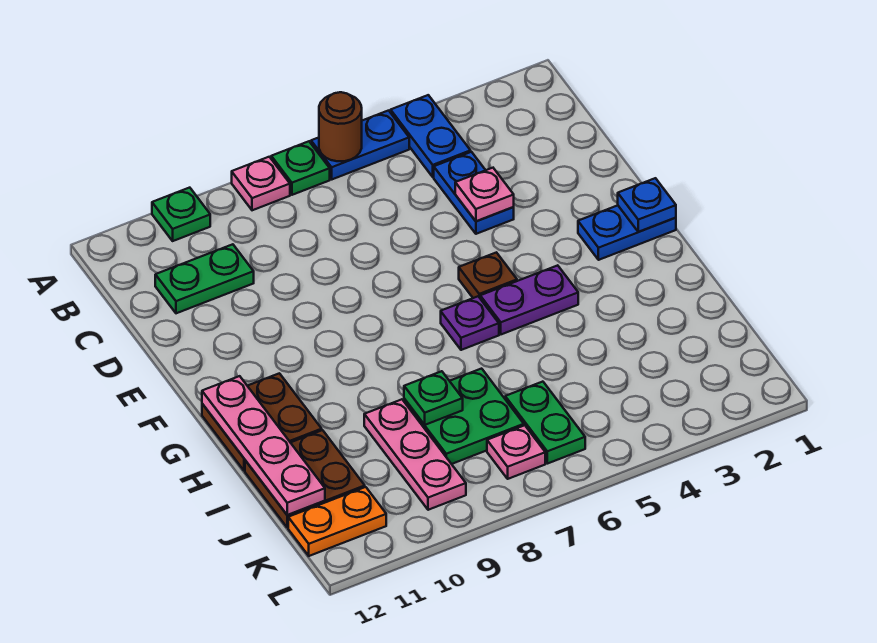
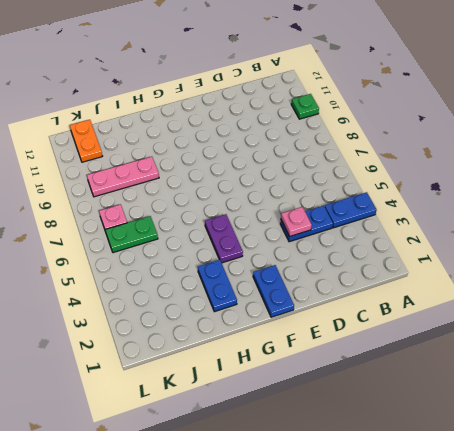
blue plate H2:H3 level 1 -> blue plate A5:A6 level 1
none -> green plate A7 level 1
none -> pink plate A8 level 1
none -> green plate C10:C11 level 1

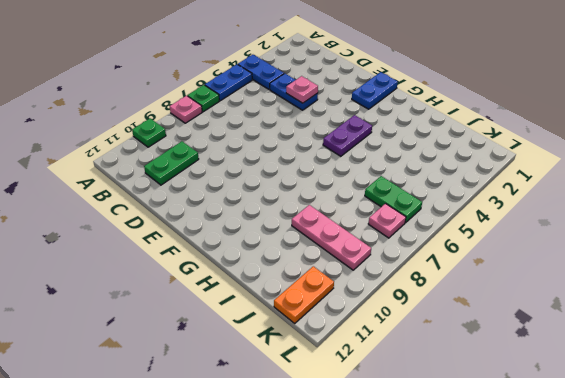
none -> brown plate F5 level 1
none -> purple plate G6 level 1
none -> brown plate G11:H12 level 1

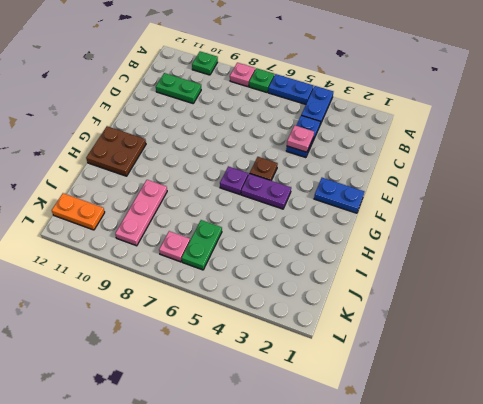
none -> green plate I7:J8 level 1
none -> brown plate I11:J12 level 1
none -> brown round brick A6 level 2

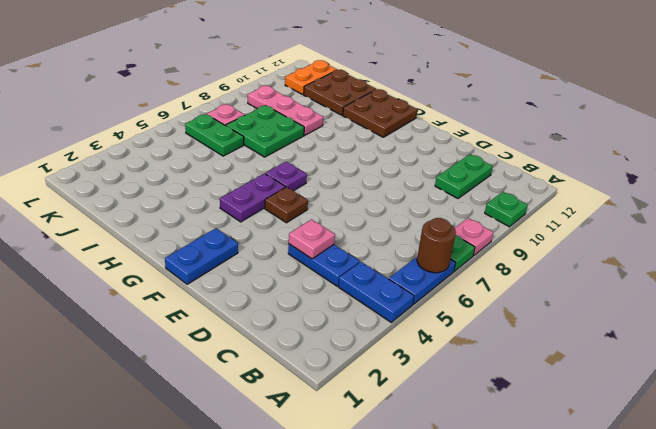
none -> blue plate F1 level 2
none -> pink plate G12:J12 level 2
none -> green plate I8 level 2

